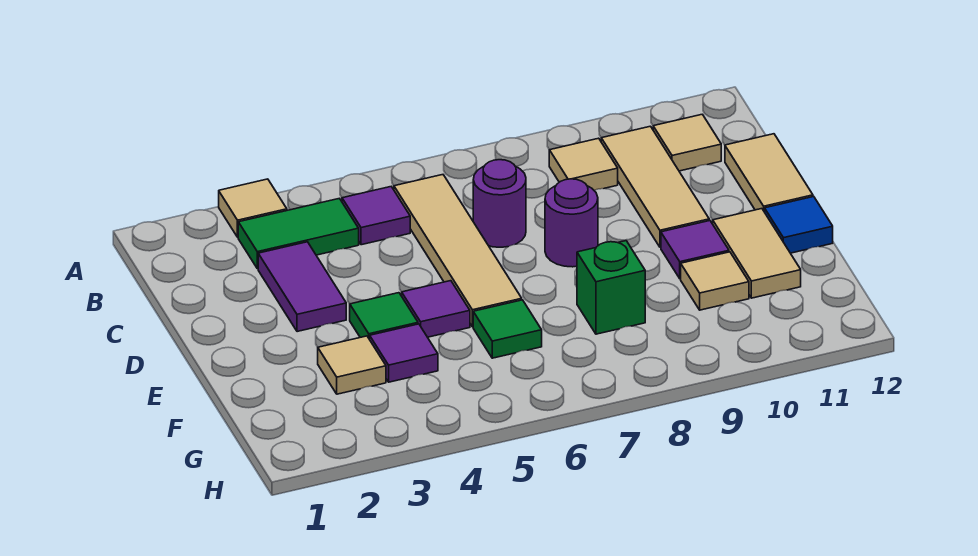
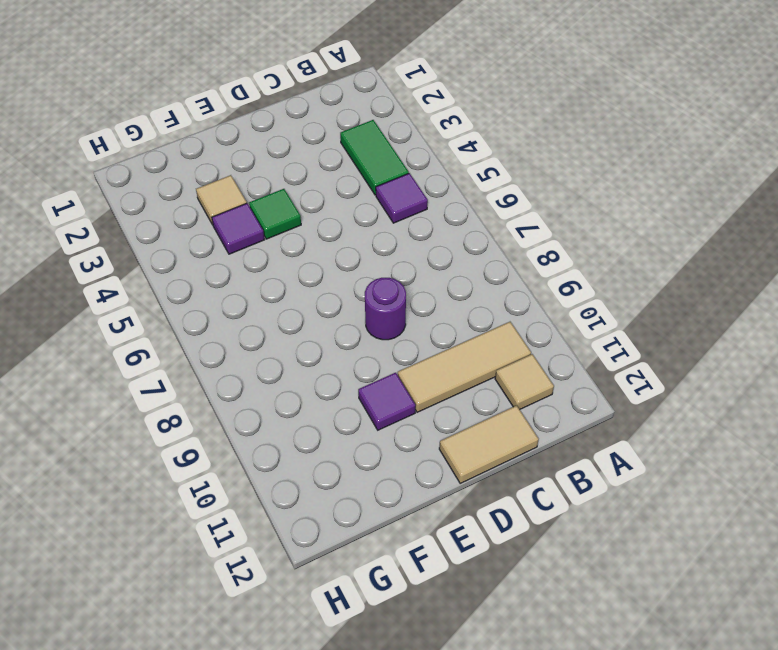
none -> tan tile A3 level 1
none -> tan tile B6:E6 level 1
none -> tan tile B9 level 1

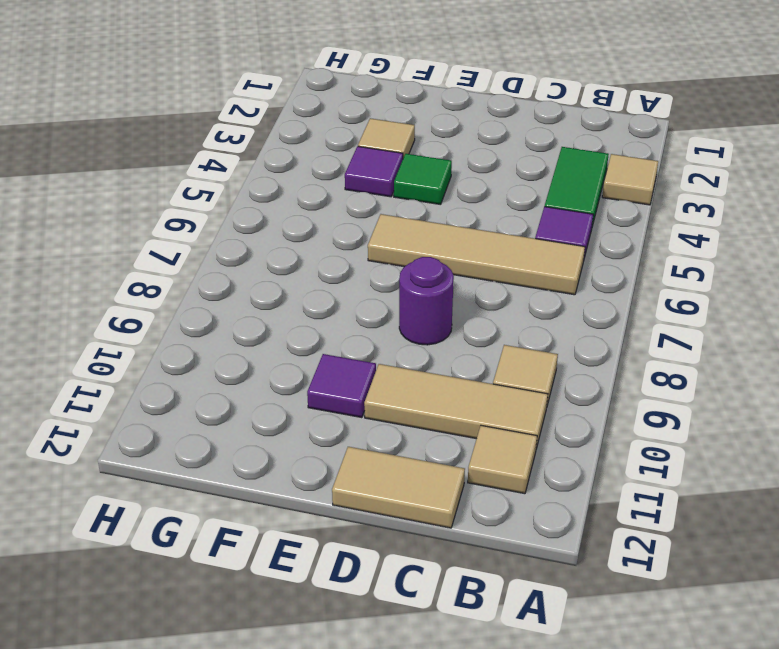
none -> purple tile C3:D3 level 1
none -> purple round brick C7 level 1
none -> purple tile E5 level 1

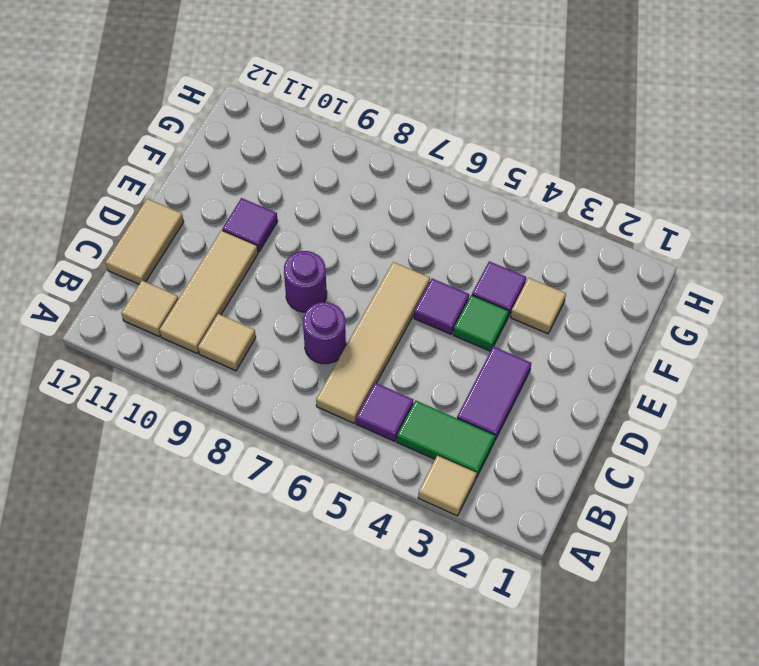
none -> tan tile E11:F11 level 1
none -> blue tile E12 level 1
none -> green tile F6 level 1

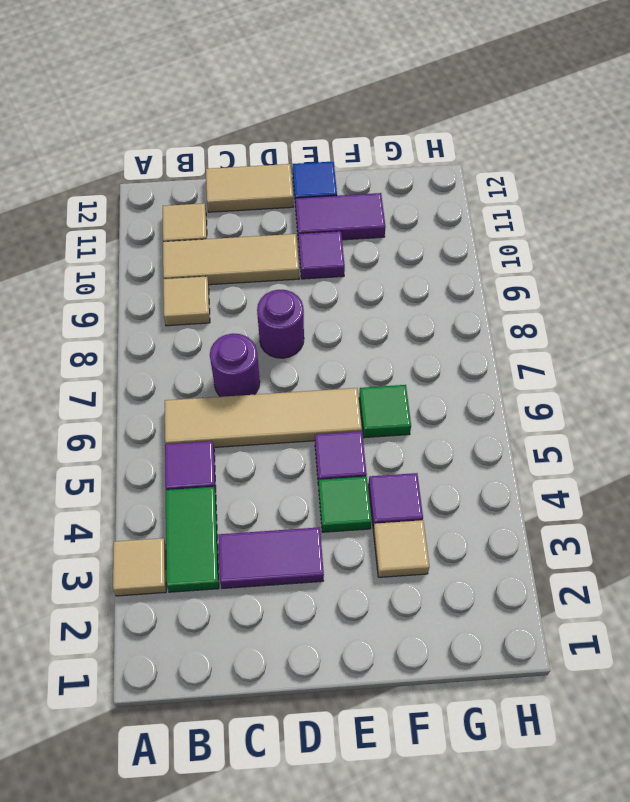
purple tile E11:F11 level 1 -> tan tile E11:F11 level 1
none -> green brick F8 level 1
none -> tan tile F10 level 1

